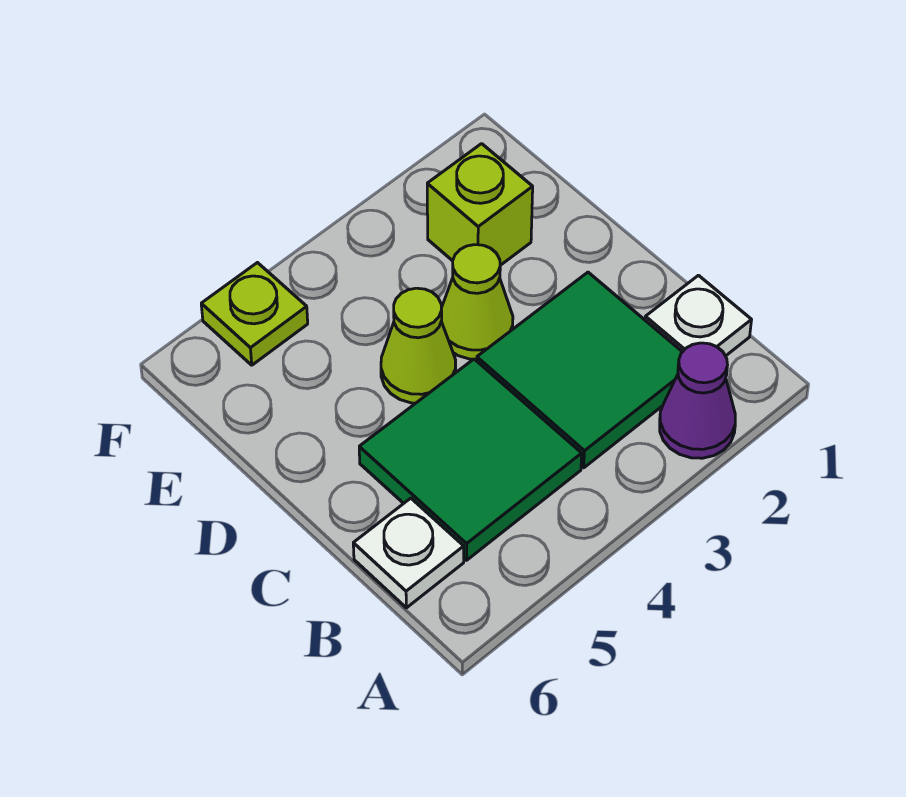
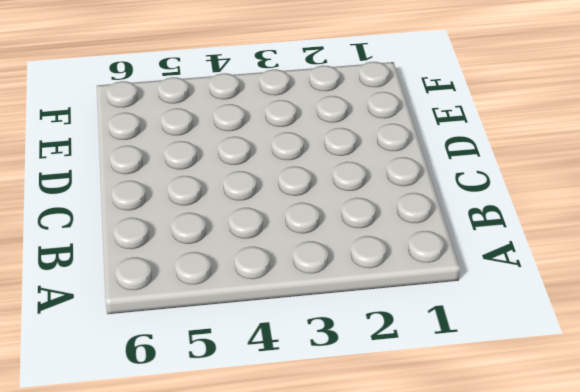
none -> purple cone A2 level 1
none -> white plate B1 level 1

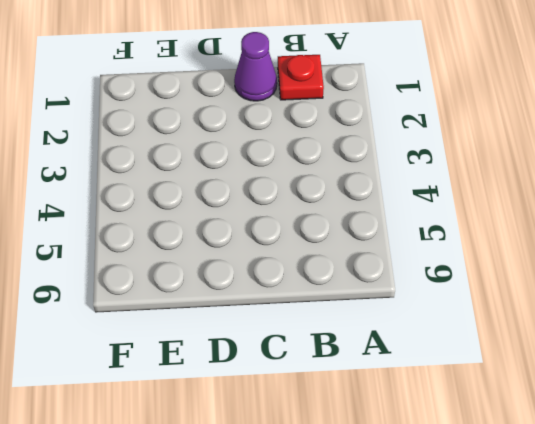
red plate B1 level 1 -> white plate B1 level 1
purple cone C1 level 1 -> purple cone A2 level 1
none -> green tile B2:C3 level 1
none -> green tile B4:C5 level 1

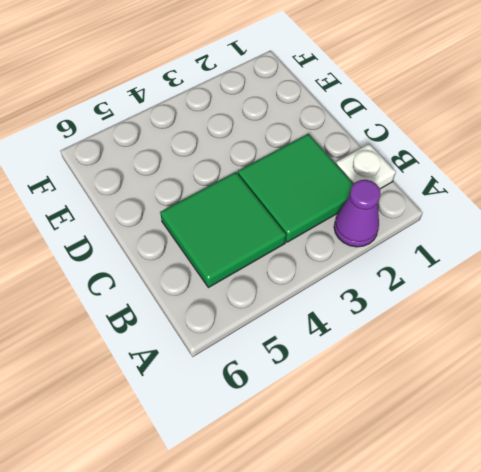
none -> white plate B6 level 1
none -> lime cone D3 level 1

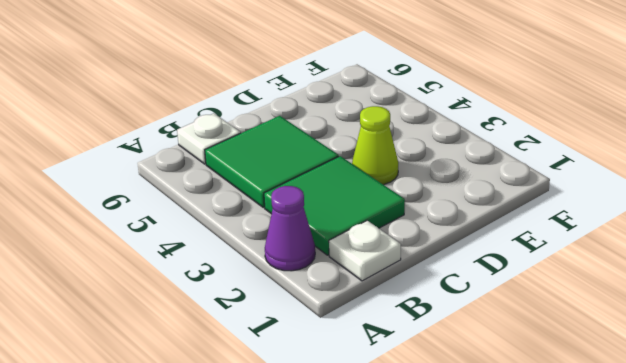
none -> lime cone D4 level 1
none -> lime brick E2 level 1

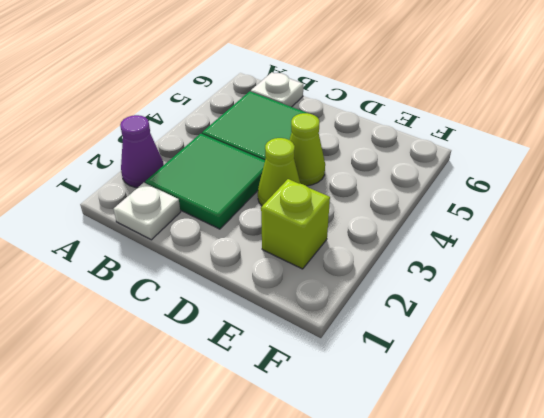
none -> lime plate F5 level 1

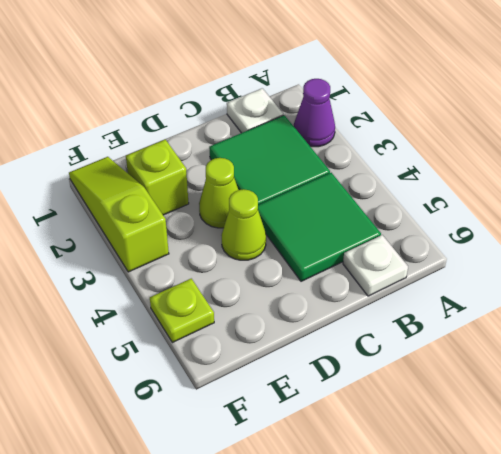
lime slope F1:F3 level 1 top 3 -> none

